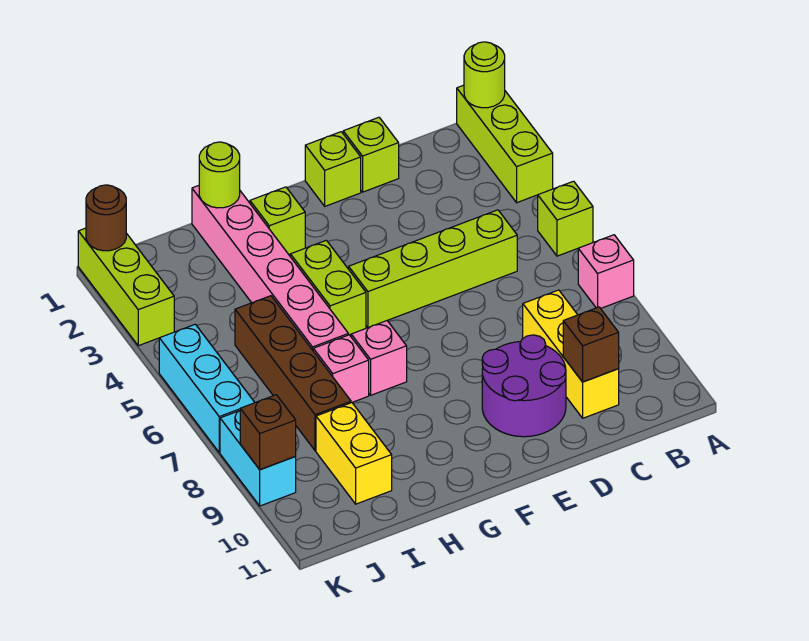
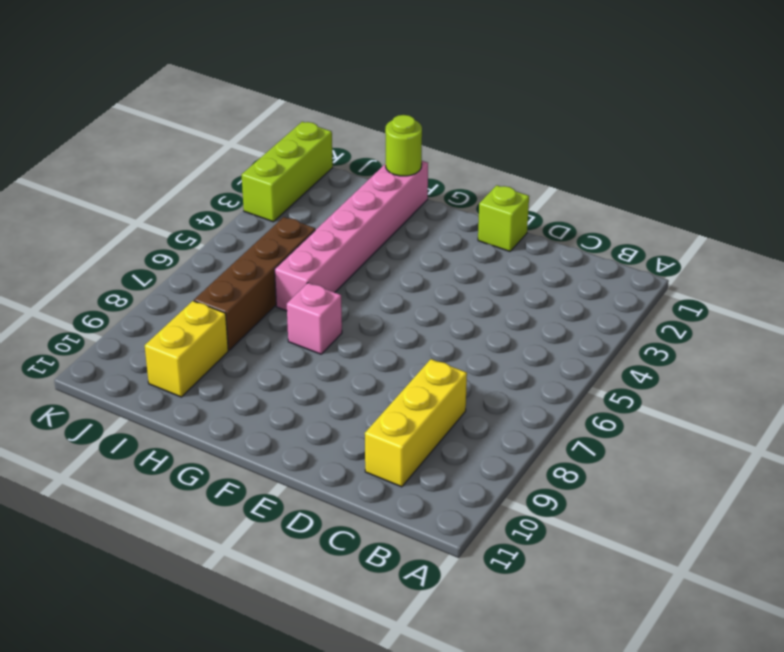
none -> lime brick A1:A3 level 1
none -> lime brick A5 level 1
none -> pink brick A7 level 1

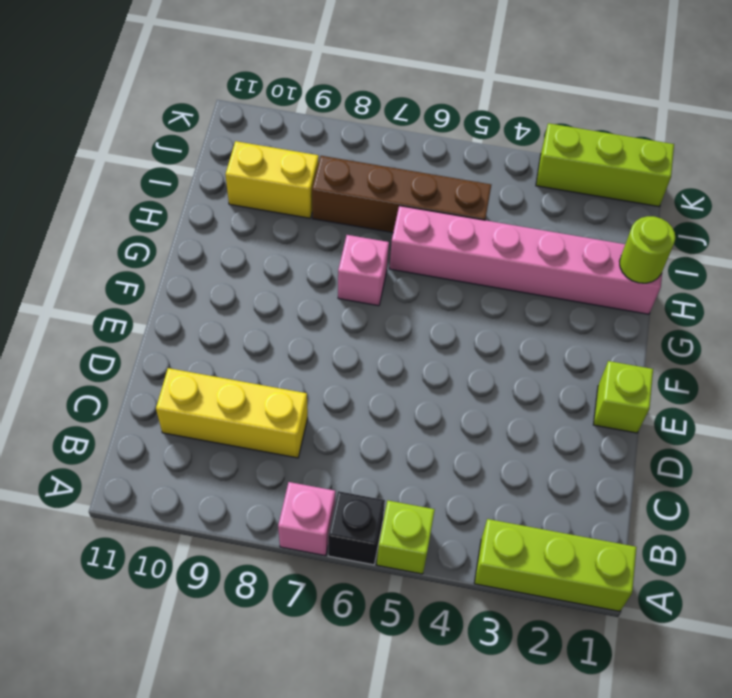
black brick A6 level 1 -> none
none -> lime brick C5:F5 level 1
none -> lime brick D1 level 1
none -> purple round brick D9:E10 level 1

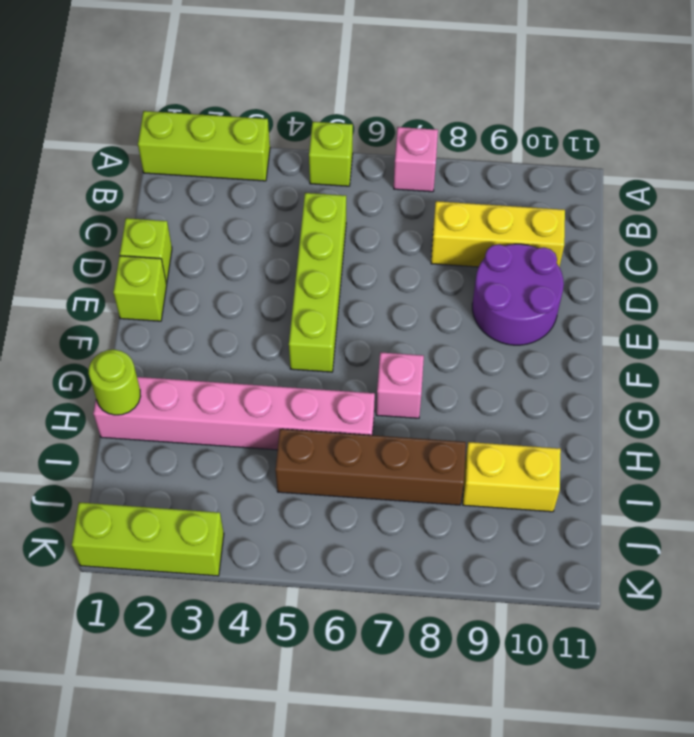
none -> lime brick G2 level 1
none -> lime brick G4:G5 level 1
none -> pink brick H7 level 1

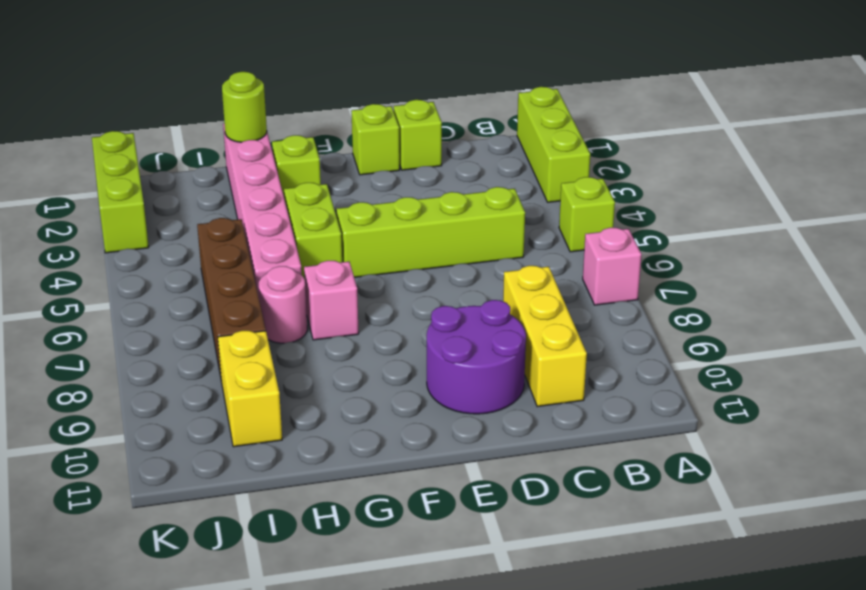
pink round brick H7 level 1 -> pink brick H7 level 1
none -> cyan brick K5:K7 level 1
none -> cyan brick K8:K9 level 1
none -> lime round brick A1 level 2

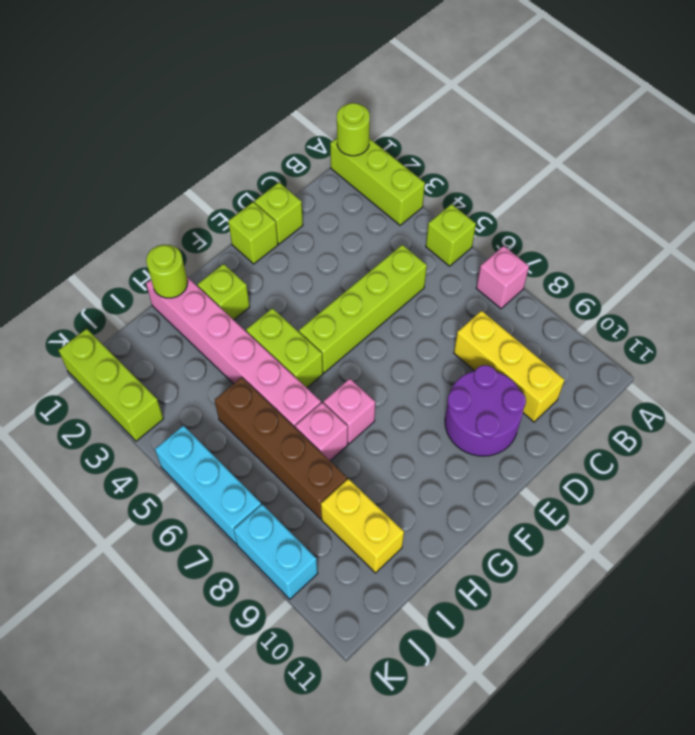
none -> brown brick C10 level 2
none -> brown round brick K1 level 2
none -> brown brick K9 level 2

